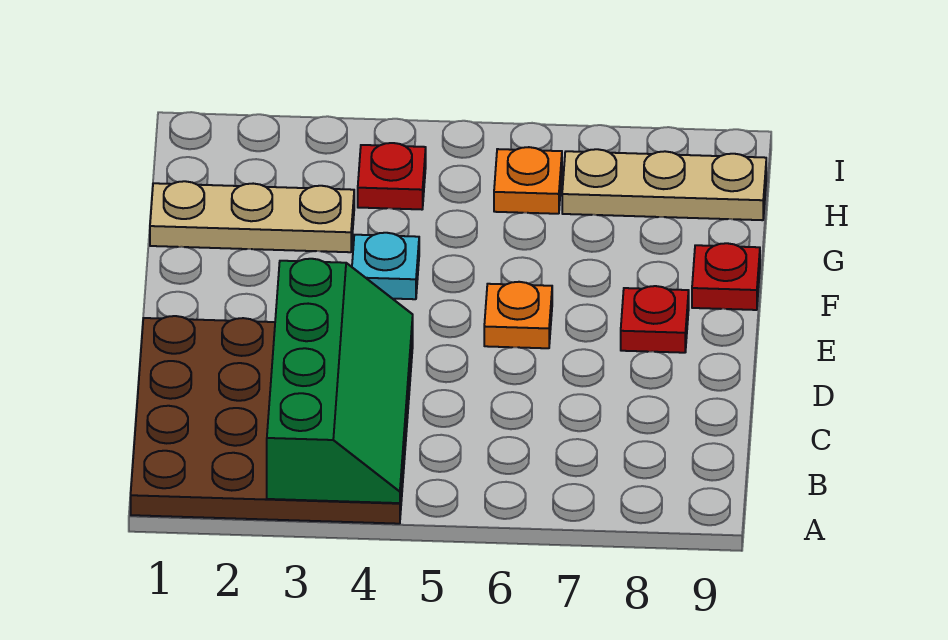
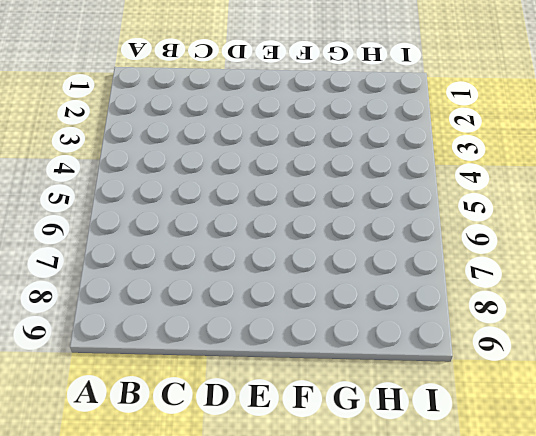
none -> brown plate A1:D4 level 1
none -> orange plate E6 level 1

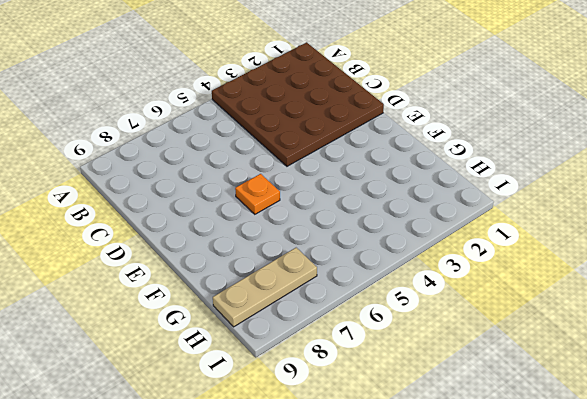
none -> red plate E8 level 1
none -> cyan plate F4 level 1

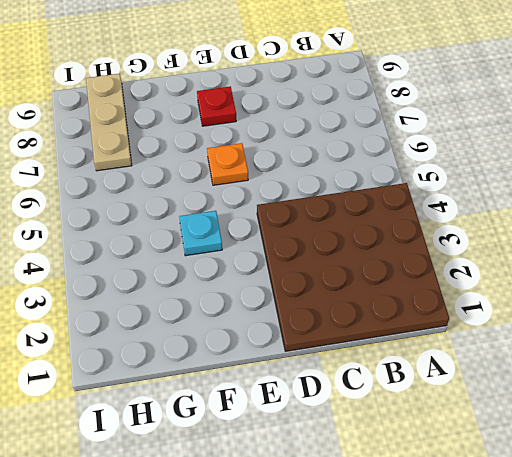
none -> red plate F9 level 1
none -> tan plate G1:G3 level 1

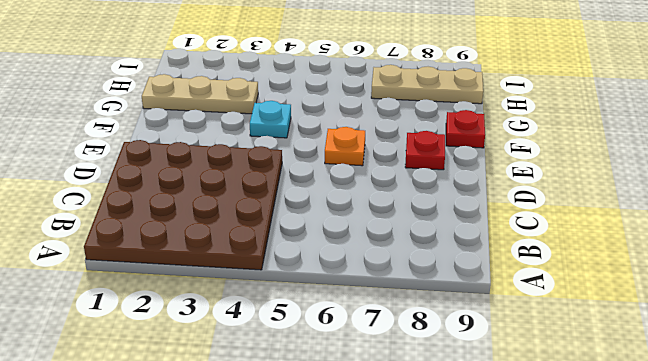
none -> red plate H4 level 1
none -> orange plate H6 level 1

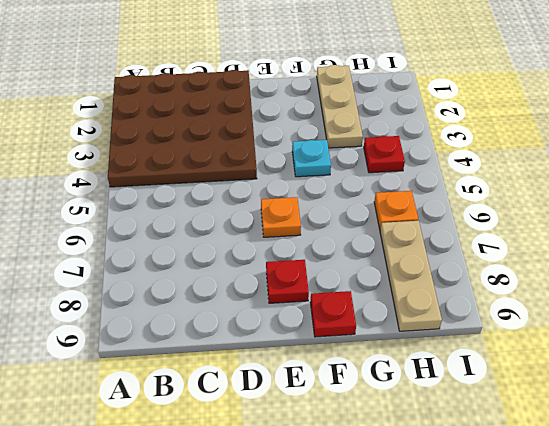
none -> green slope A3:D4 level 2 top 3

